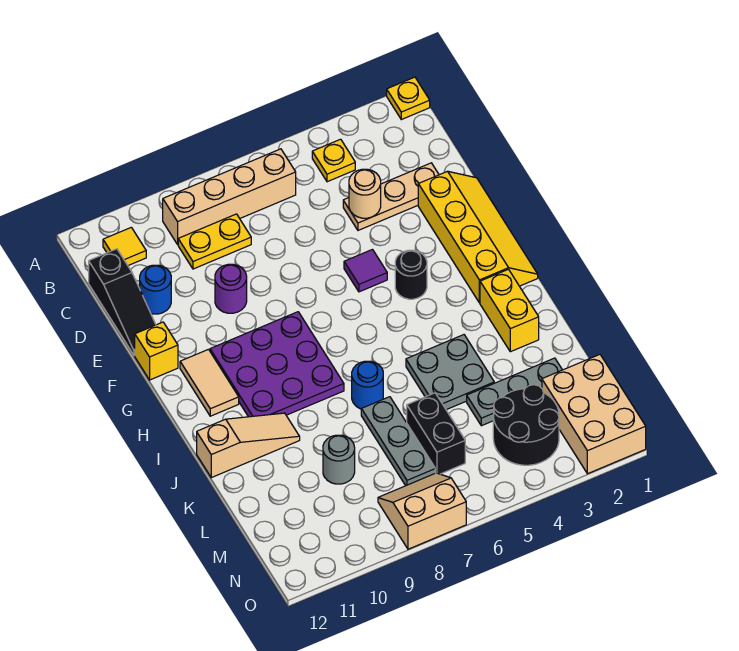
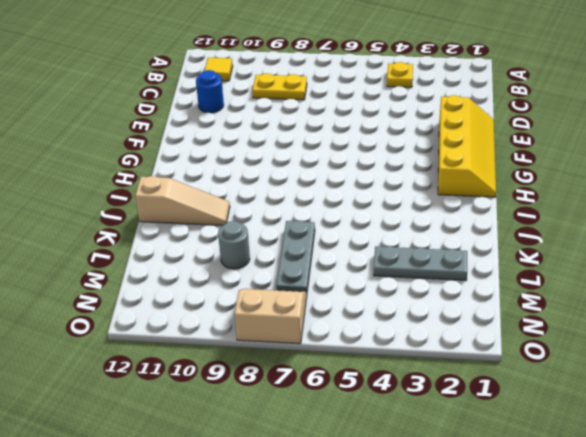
none -> yellow plate A1 level 1
none -> tan brick B6:B9 level 1
none -> black slope C12:E12 level 1 top C

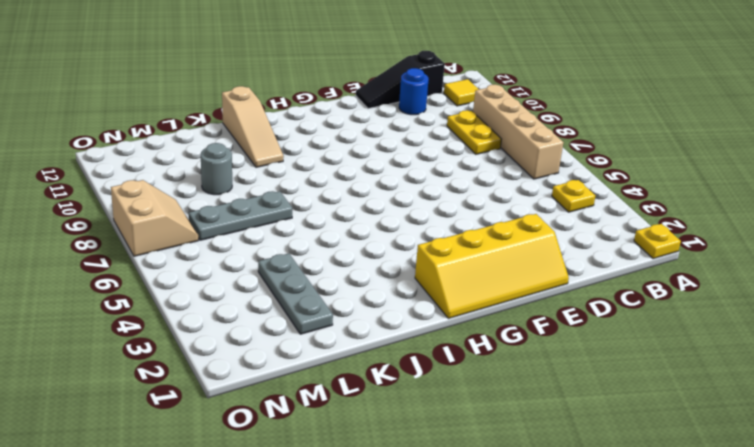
none -> tan plate D2:D4 level 1
none -> purple round brick E9 level 1
none -> purple tile F5 level 1

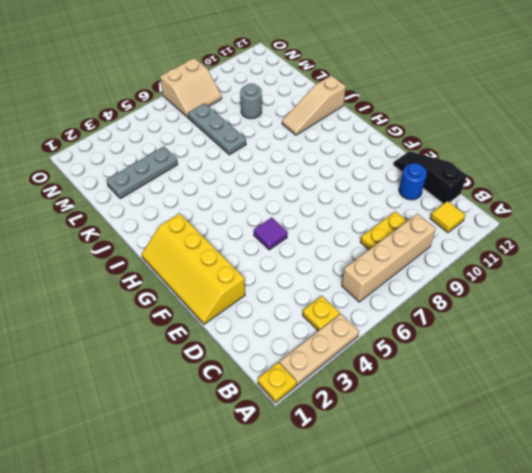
tan plate A2:A4 level 1 -> tan plate D2:D4 level 1
none -> purple round brick E9 level 1
none -> yellow brick F12 level 1
none -> black round brick G4 level 1

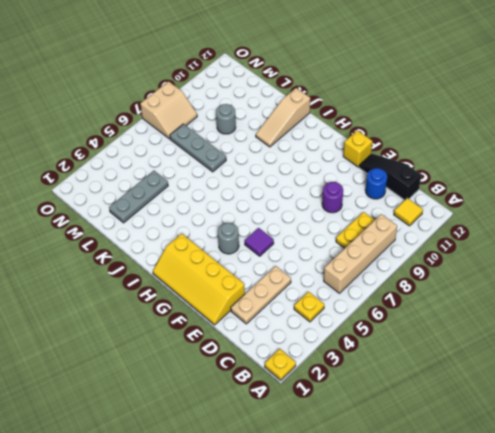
grey round brick G4 level 1 -> black round brick G4 level 1
none -> purple plate G8:I10 level 1
none -> tan tile G11:H11 level 1
none -> yellow brick I2:J2 level 1

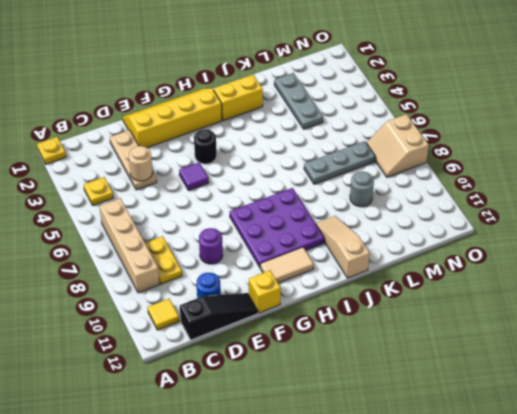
none -> grey plate J4:K5 level 1
none -> blue round brick J7 level 1
none -> black brick L6:M6 level 1

